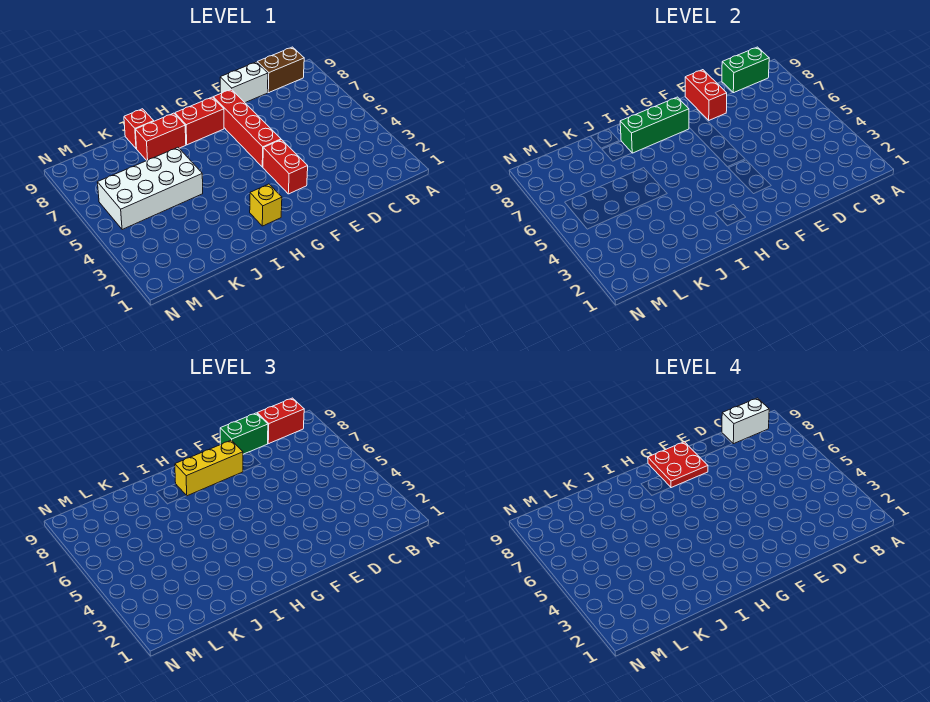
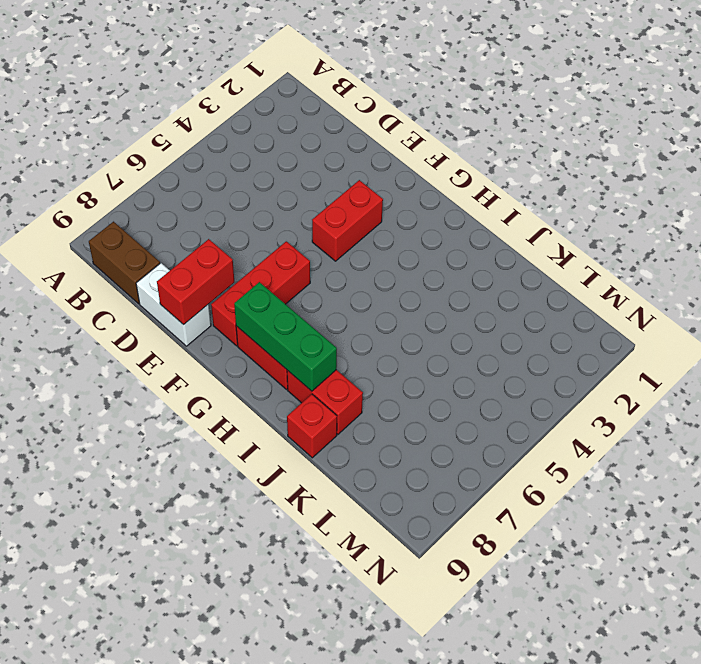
red brick F6:F8 level 1 -> red brick F5:F8 level 1
none -> yellow brick H2 level 1
none -> white brick J5:M6 level 1
none -> green brick B9:C9 level 2

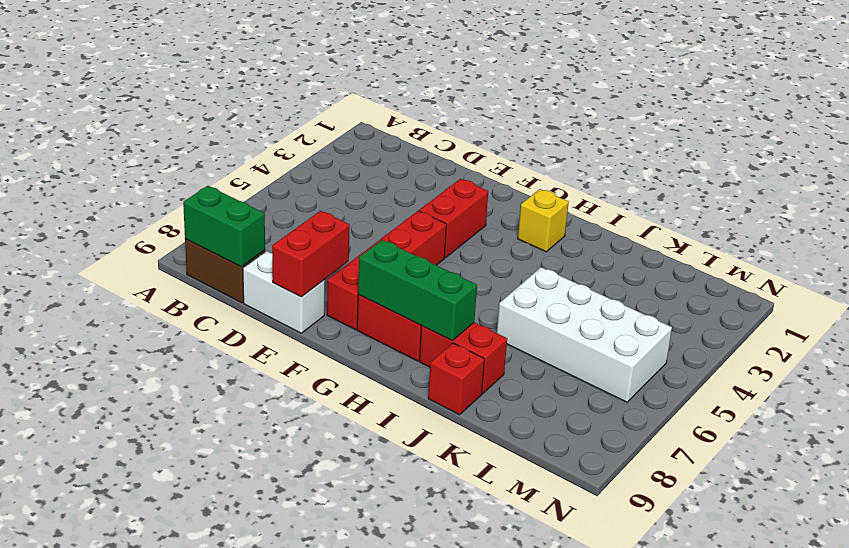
none -> red brick B9:C9 level 3
none -> green brick D9:E9 level 3
none -> yellow brick F8:H8 level 3

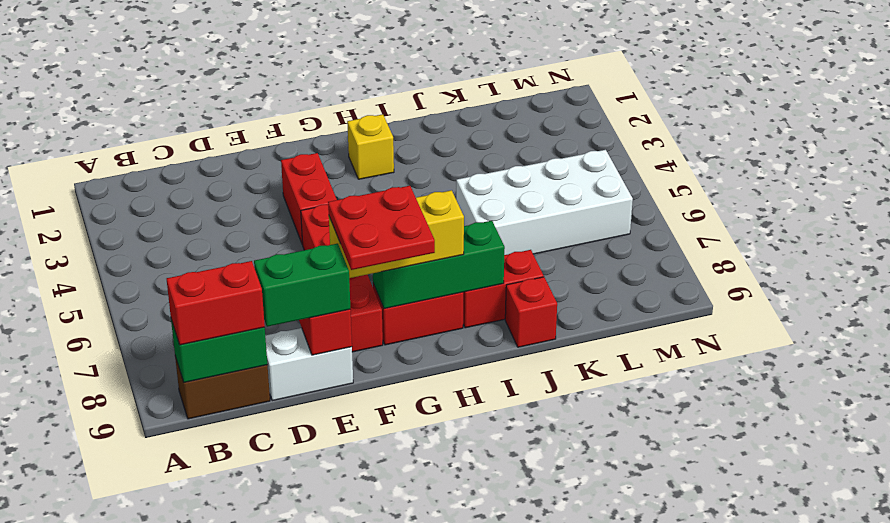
none -> white brick B9:C9 level 4

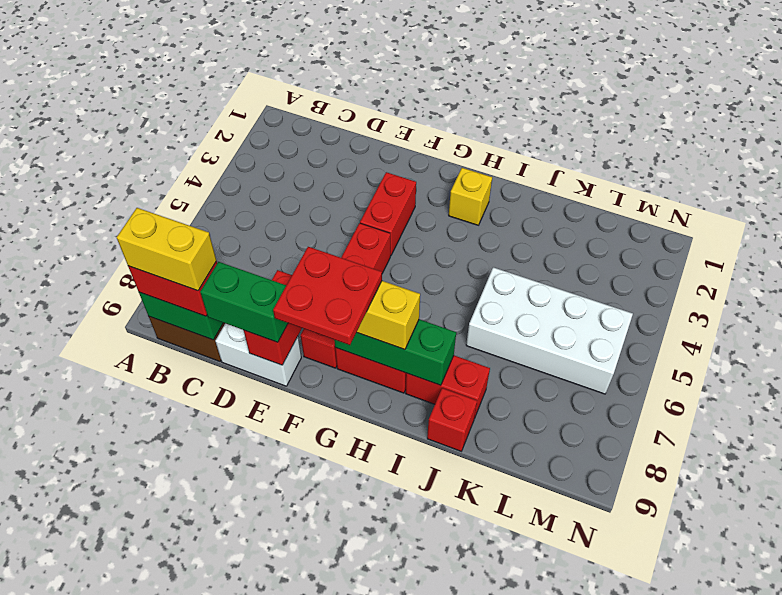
yellow brick B9:C9 level 4 -> white brick B9:C9 level 4

